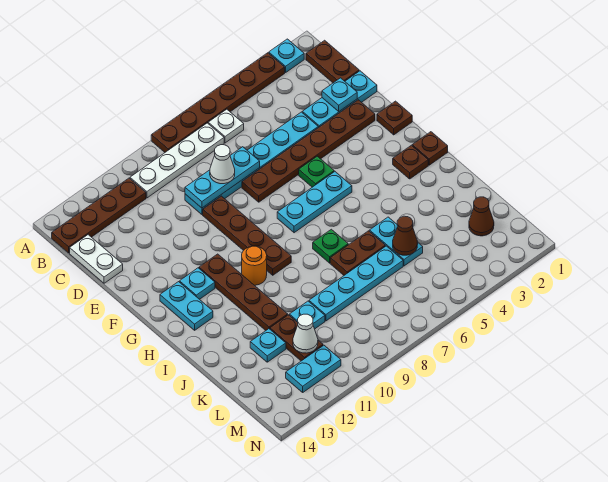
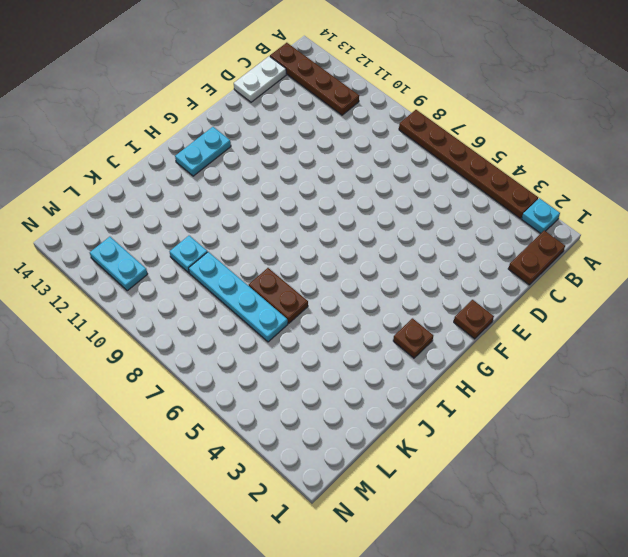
none -> white plate B6 level 1
none -> white plate B7:B10 level 1
none -> cyan plate D1:D3 level 1
none -> cyan plate D4:D9 level 1

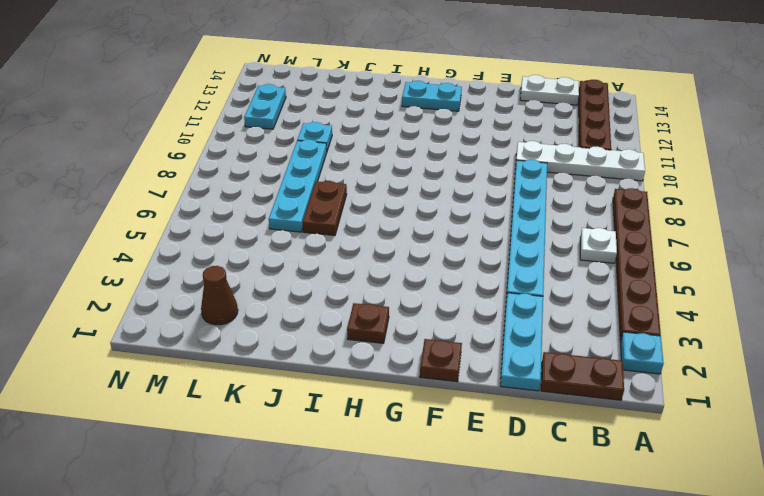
white plate A10:D10 level 1 -> white plate B7:B10 level 1
none -> brown plate E2:E7 level 1
none -> brown plate E9:H9 level 1
none -> green plate F5 level 1
none -> cyan plate G5:G7 level 1

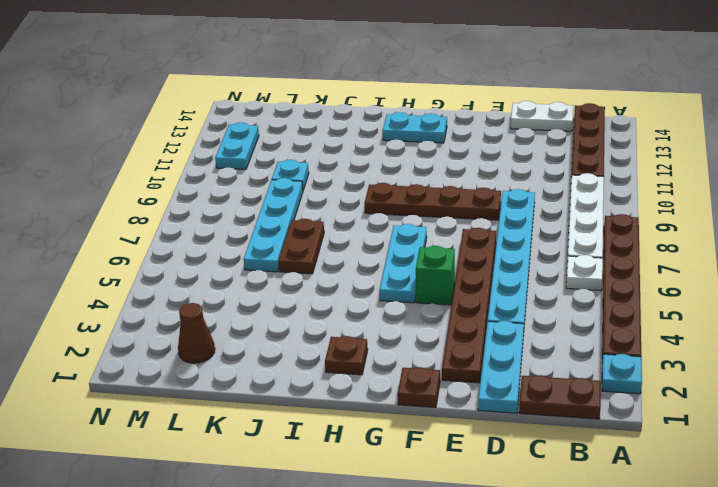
green brick F5 level 1 -> green plate F5 level 1
none -> brown plate G11:J11 level 1
none -> cyan plate G12 level 1
none -> brown plate H1 level 1
none -> orange round brick H10 level 1

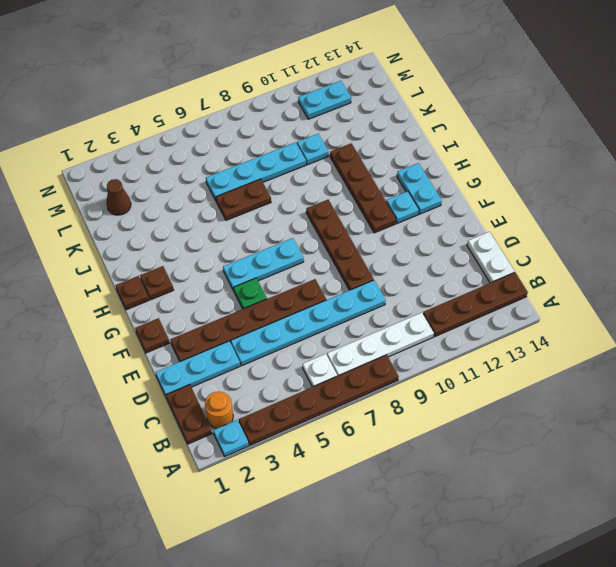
orange round brick B2 level 1 -> orange round brick H10 level 1
none -> green plate I7 level 1
none -> cyan plate J5:K5 level 1
none -> brown plate K11:L11 level 1
none -> cyan plate K12 level 1

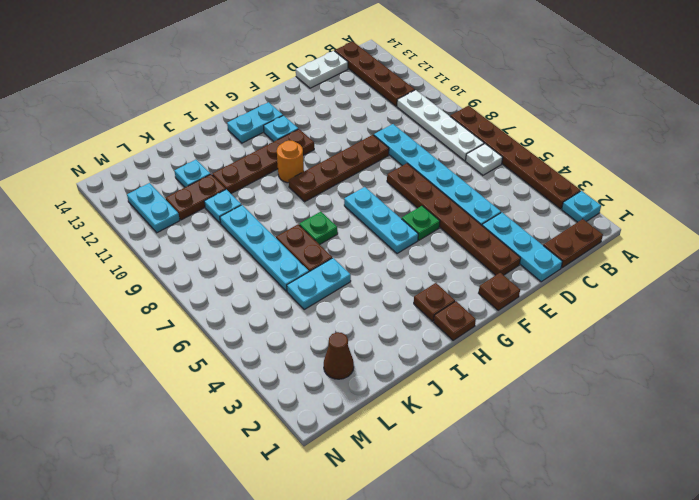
none -> cyan plate D2 level 2
none -> cyan plate D7:D9 level 2
none -> brown cone K5 level 2
none -> white cone L11 level 2

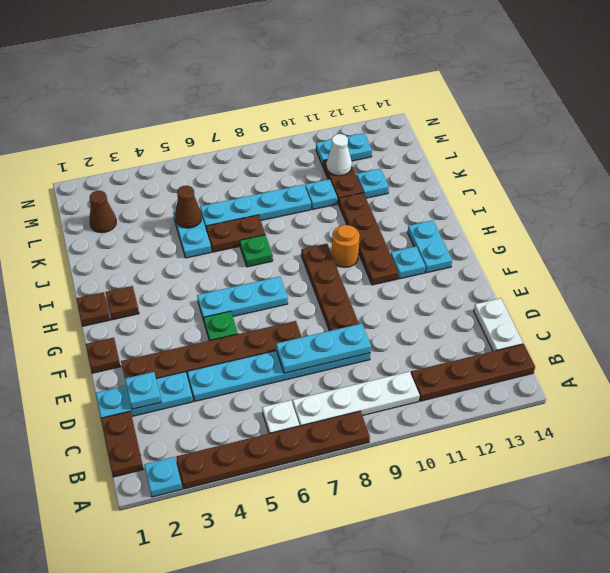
none -> white cone D8 level 3

